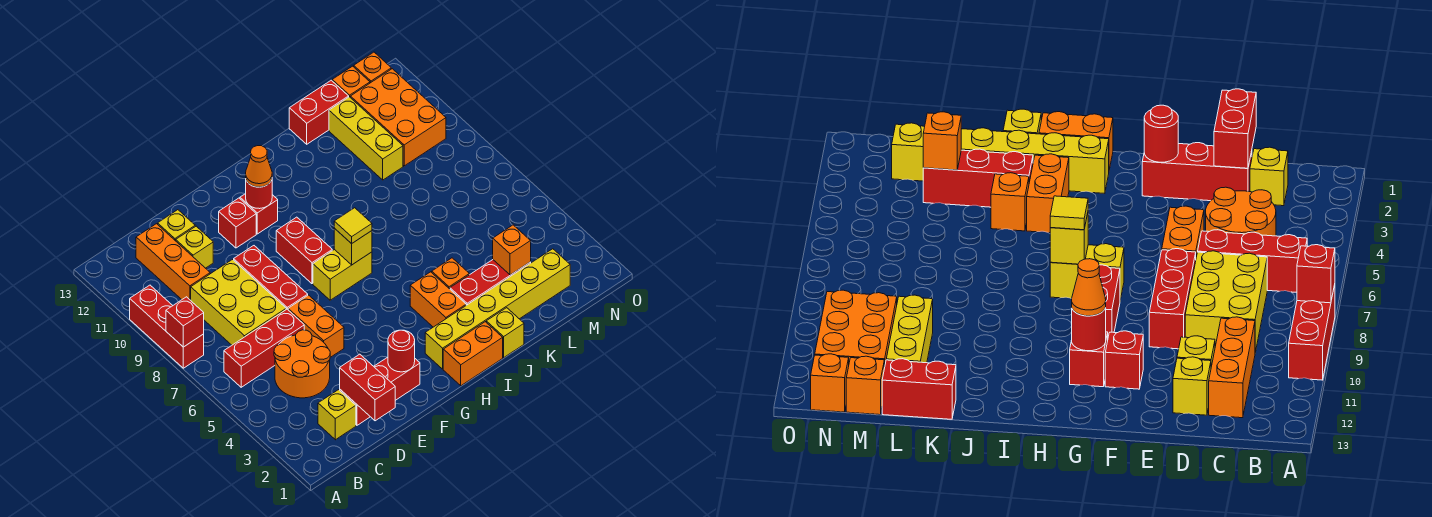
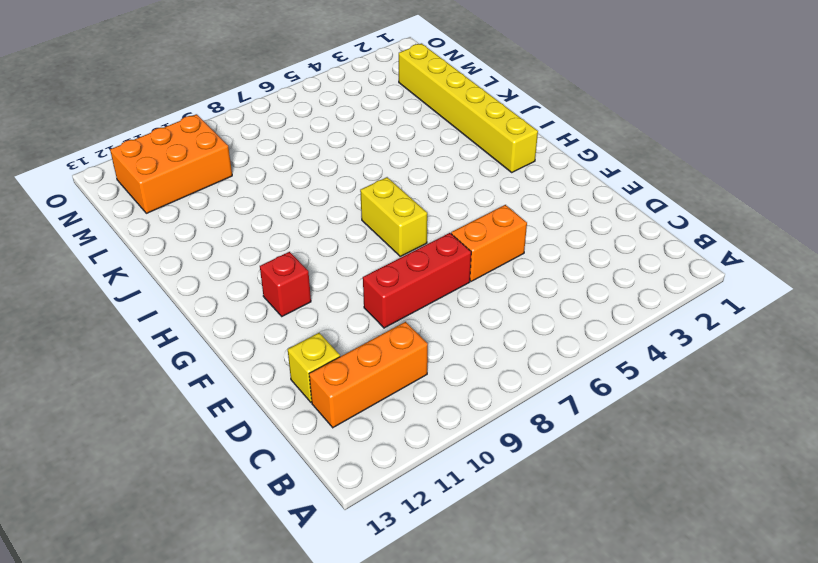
none -> red brick A8:A10 level 1
none -> red brick B6:D6 level 1
none -> yellow brick C2 level 1
none -> orange round brick C4:D5 level 1

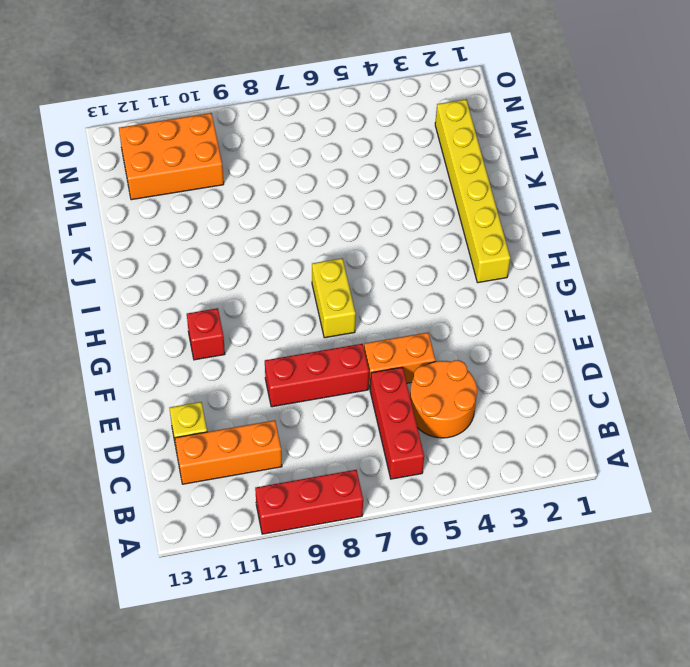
none -> yellow brick C2 level 1
none -> yellow brick C7:D9 level 1
none -> red brick D2:F2 level 1
none -> yellow brick D11 level 1

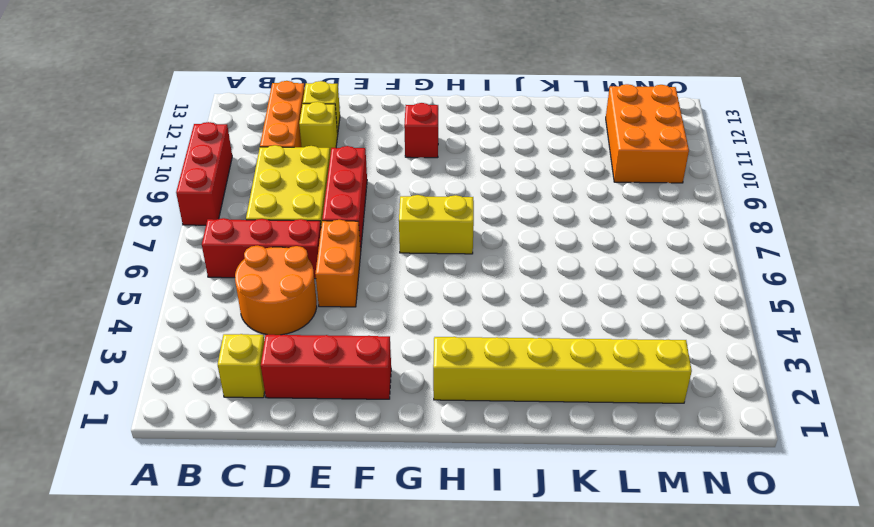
none -> red brick F11 level 1
none -> red brick G8:G9 level 1
none -> orange brick H1:I1 level 1
none -> orange brick I3:I4 level 1

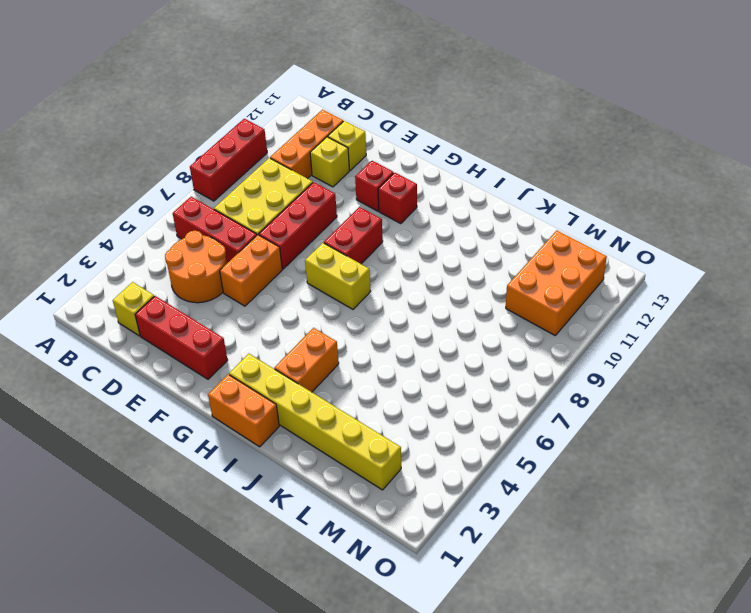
none -> yellow brick J1 level 1
none -> red brick J3:L3 level 1
none -> orange brick J4 level 1
none -> red brick K13:L13 level 1

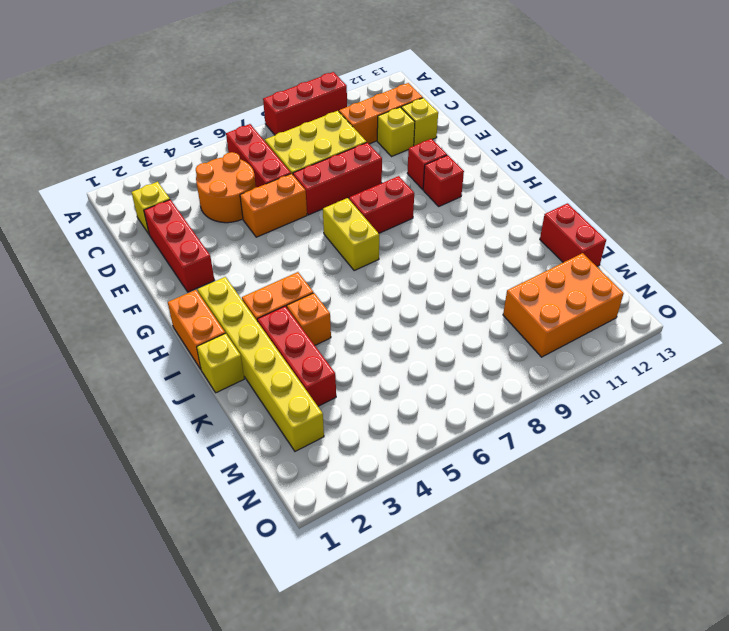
none -> yellow brick L10:L12 level 1
none -> orange brick M13 level 1
none -> orange brick N13 level 1
none -> red brick A8 level 2

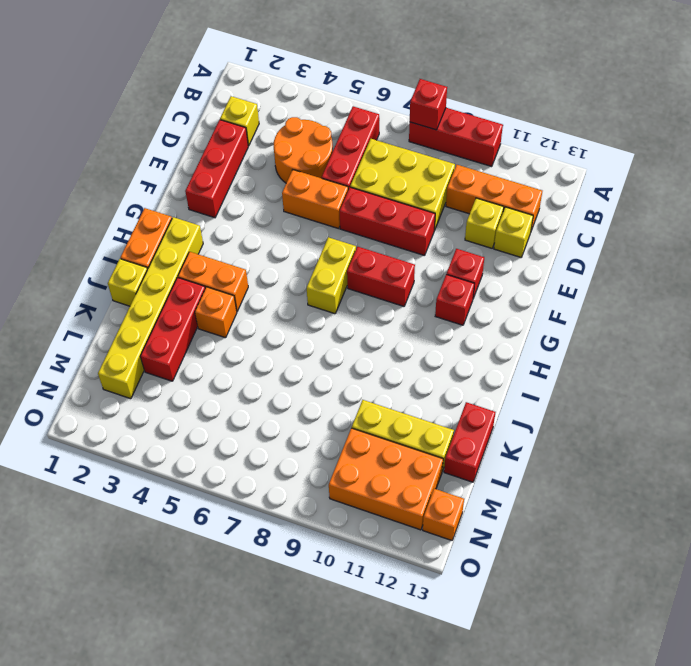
none -> orange brick M13 level 1
none -> red brick D1:D2 level 2
none -> red round brick F2 level 2
none -> red round brick G11 level 2

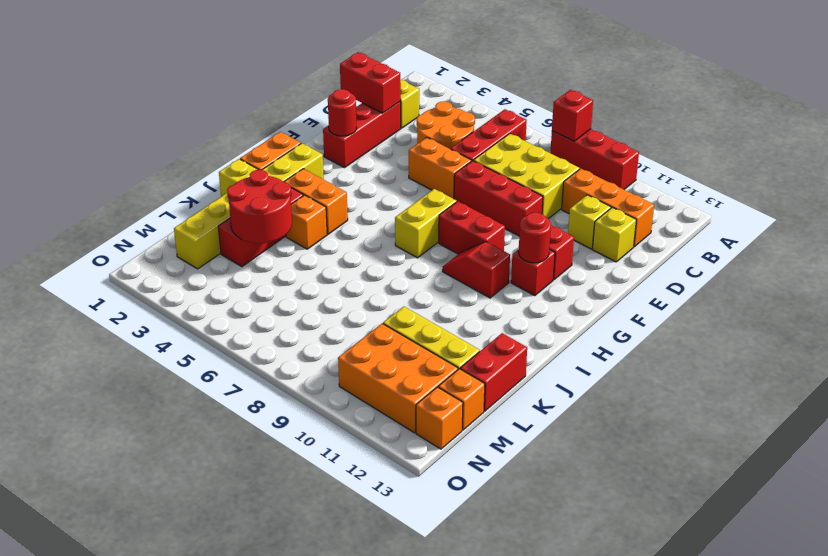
red slope H9:H10 level 1 top 10 -> none
red round brick K3:L4 level 2 -> orange brick L3 level 2
none -> yellow brick H7 level 2
none -> orange cone G11 level 3
none -> yellow tile H7 level 3

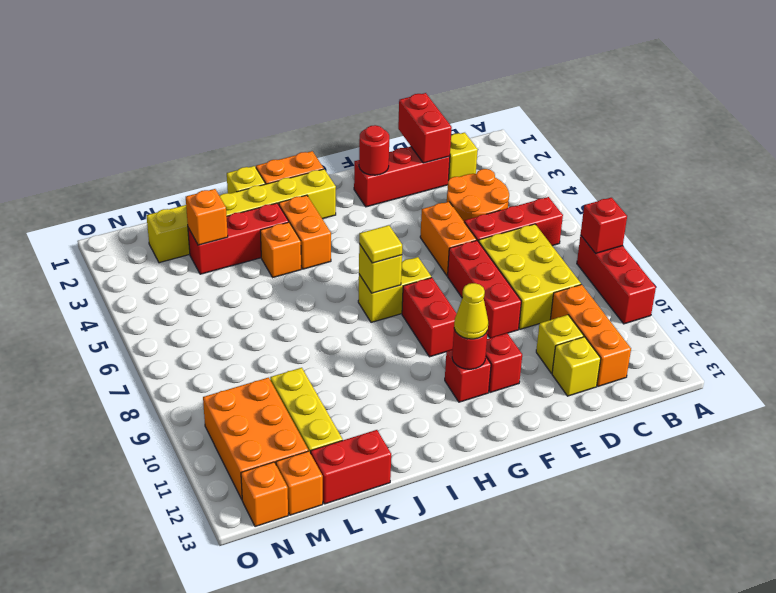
yellow cone G11 level 3 -> orange cone G11 level 3

